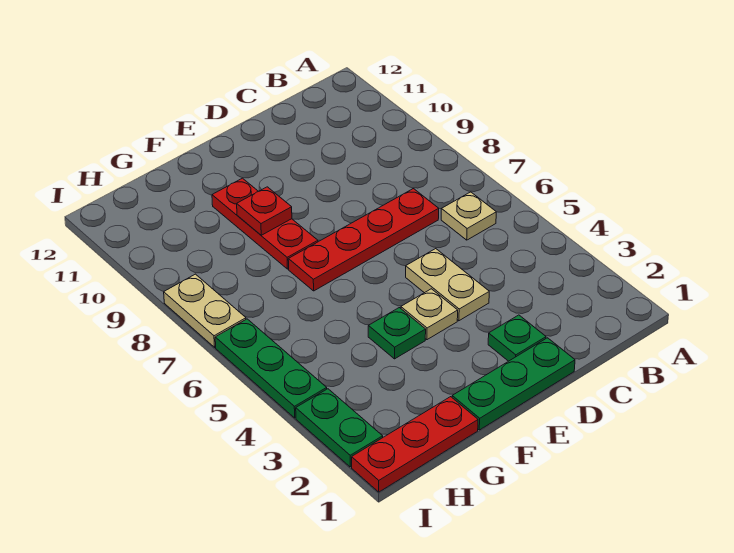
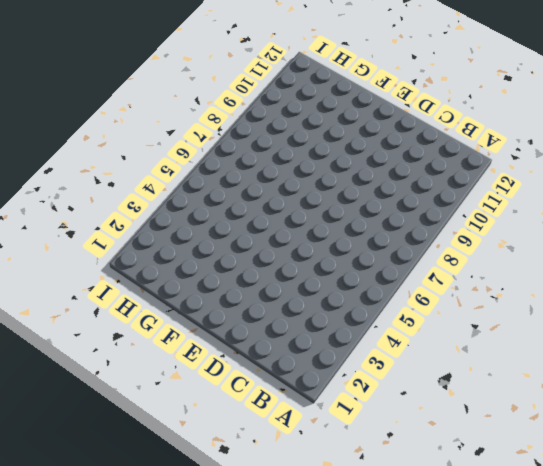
none -> tan plate B6 level 1
none -> red plate C7:F7 level 1
none -> green plate D1:F1 level 1

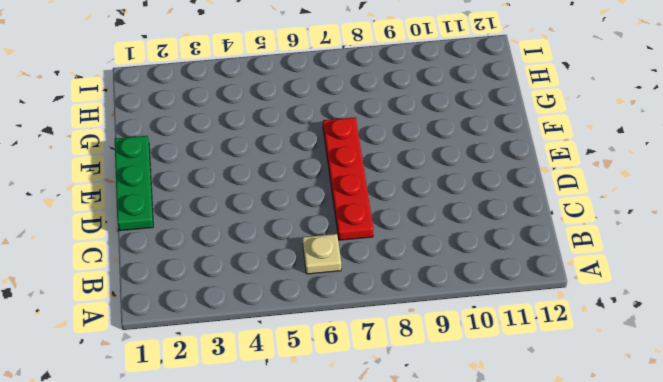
none -> green plate D2 level 1
none -> tan plate D4:D5 level 1
none -> tan plate E4 level 1

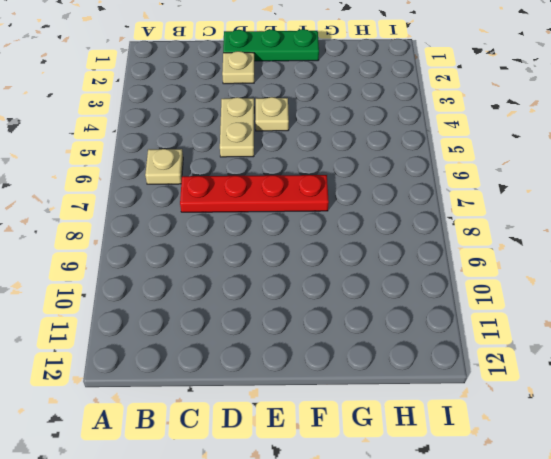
tan plate D2 level 1 -> green plate D2 level 1
none -> green plate F4 level 1
none -> red plate F8:F10 level 1
none -> red plate G1:I1 level 1

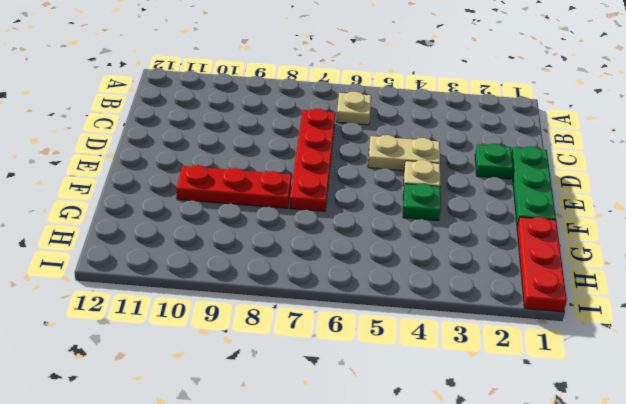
none -> green plate I2:I3 level 1
none -> green plate I4:I6 level 1
none -> tan plate I7:I8 level 1

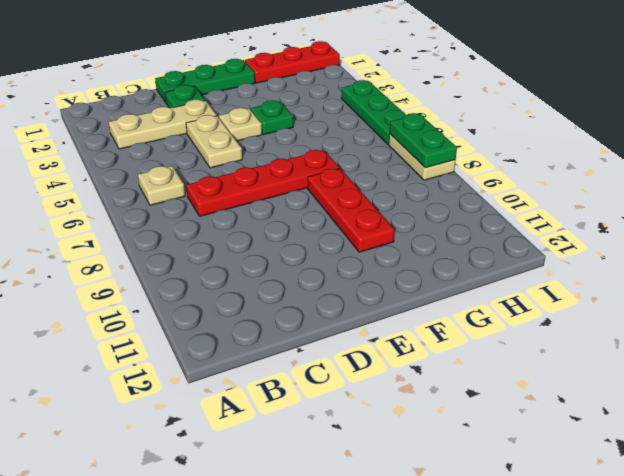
tan plate B3:D3 level 1 -> none
green plate I7:I8 level 2 -> green plate I2:I3 level 1
none -> red plate F9 level 2

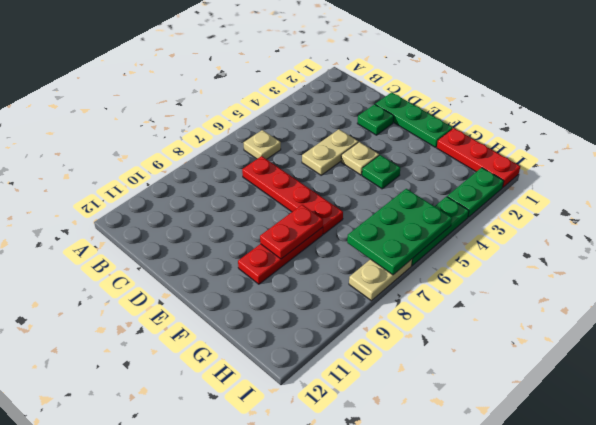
red plate F8:F9 level 2 -> red plate F9 level 2
green plate H5:I7 level 2 -> none

